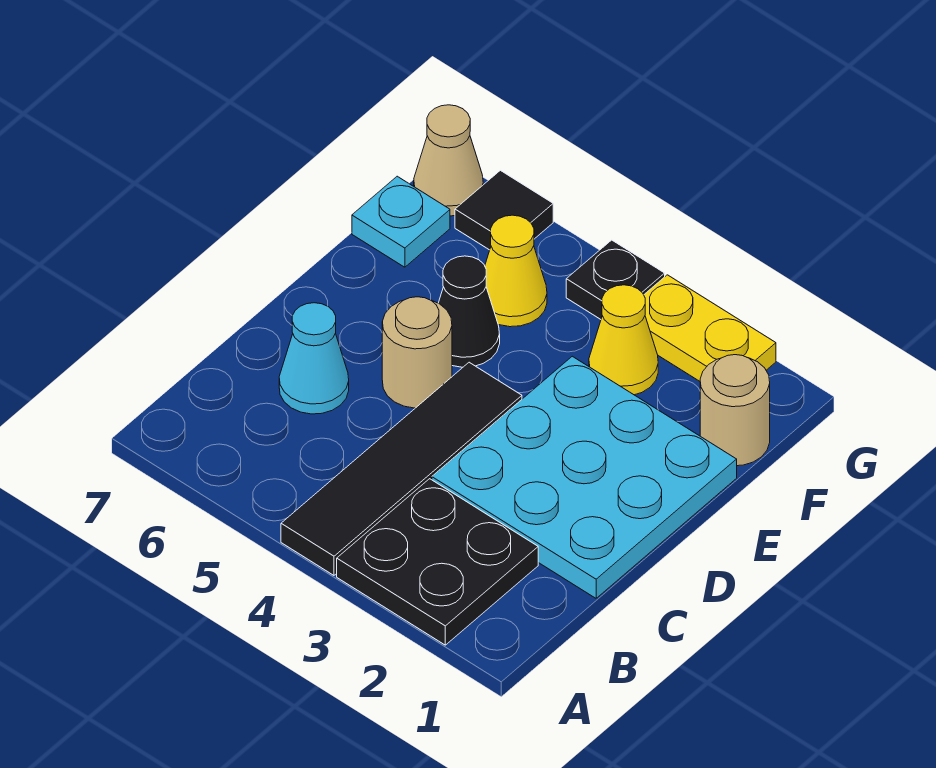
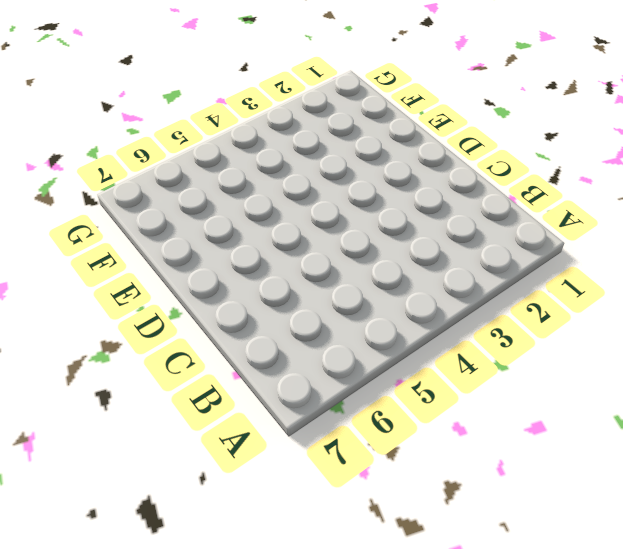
none -> black plate A2:B3 level 1
none -> black tile A4:D4 level 1
none -> cyan plate C1:E3 level 1

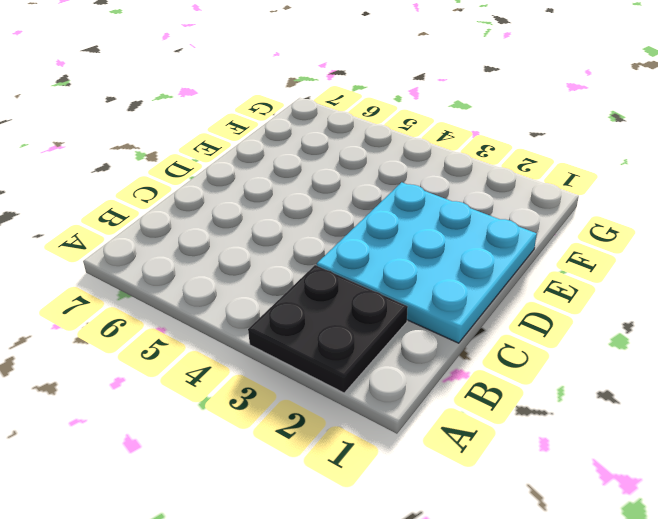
none -> black tile A4:D4 level 1
none -> cyan cone C6 level 1
none -> tan round brick D5 level 1

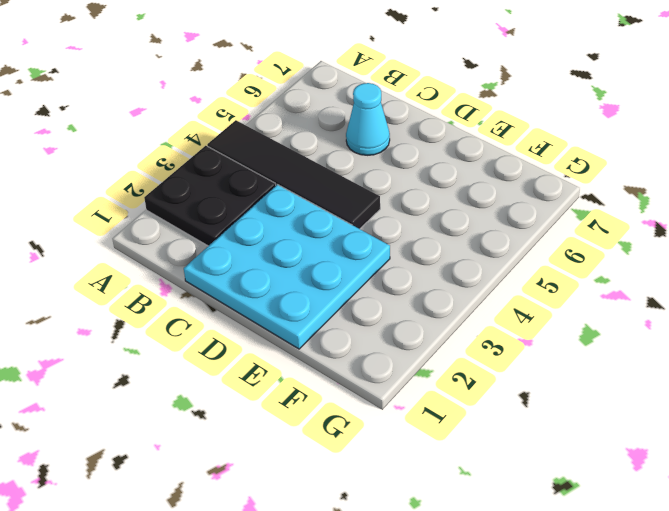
none -> tan round brick D5 level 1
none -> black cone E5 level 1
none -> tan round brick F1 level 1

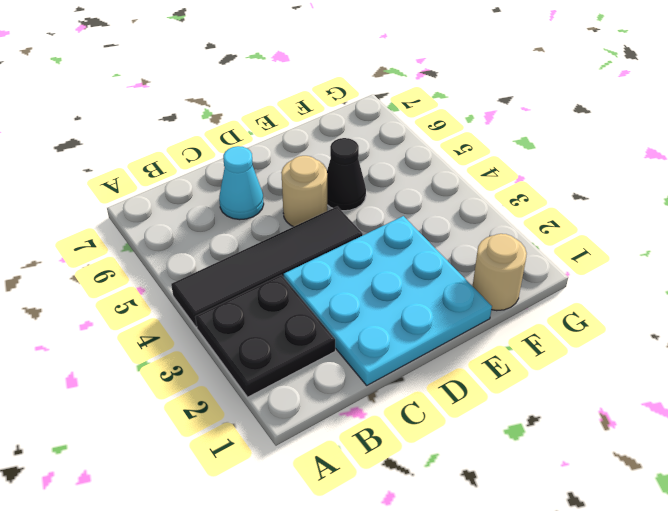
none -> yellow cone F3 level 1
none -> yellow cone F5 level 1
none -> cyan plate F7 level 1

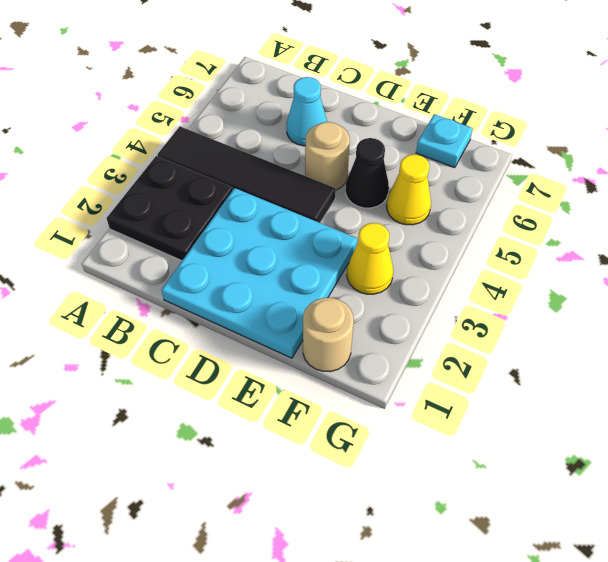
none -> yellow plate G2:G3 level 1
none -> black plate G4 level 1
none -> black tile G6 level 1

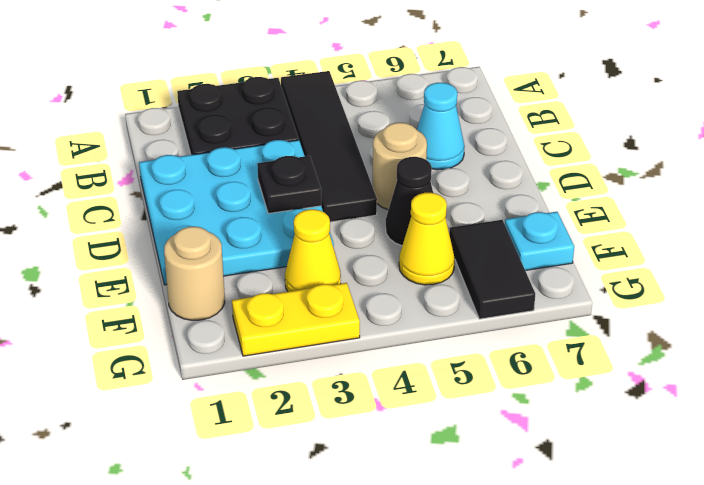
black plate D3 level 2 -> black plate G4 level 1
black tile F6:G6 level 1 -> black tile G6 level 1
none -> tan cone G7 level 1

